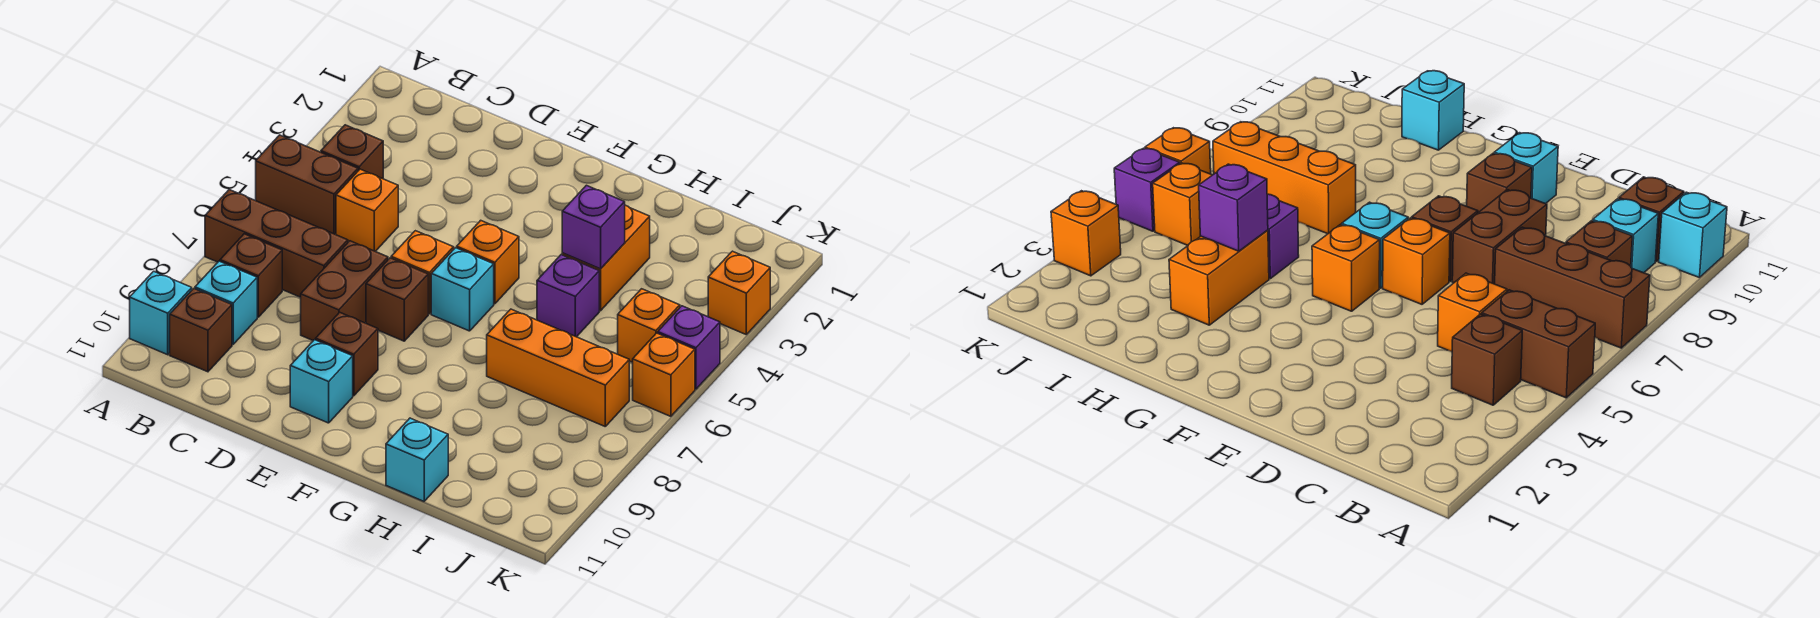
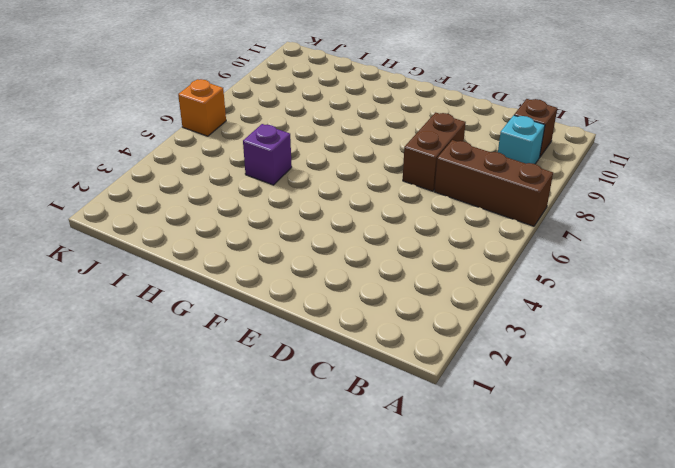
none -> brown brick A5:B5 level 1
none -> cyan brick A10 level 1
none -> brown brick B4 level 1

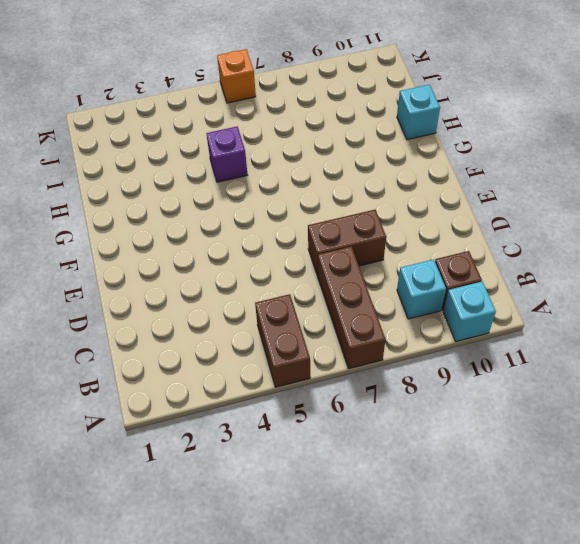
none -> brown brick B4 level 1
none -> brown brick B8 level 1
none -> orange brick C5 level 1

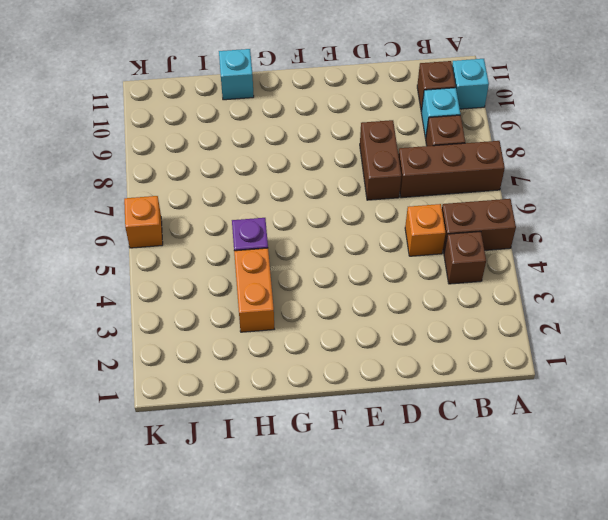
none -> orange brick E6 level 1
none -> brown brick E7 level 1
none -> brown brick E9 level 1

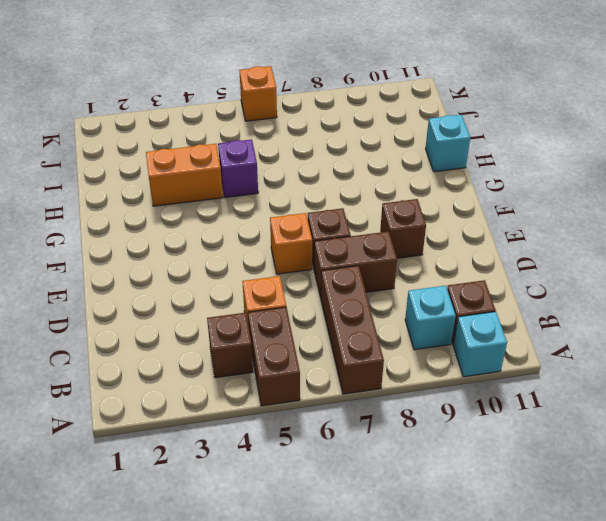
none -> brown brick B8 level 1
none -> cyan brick E10 level 1
none -> orange brick F5 level 1

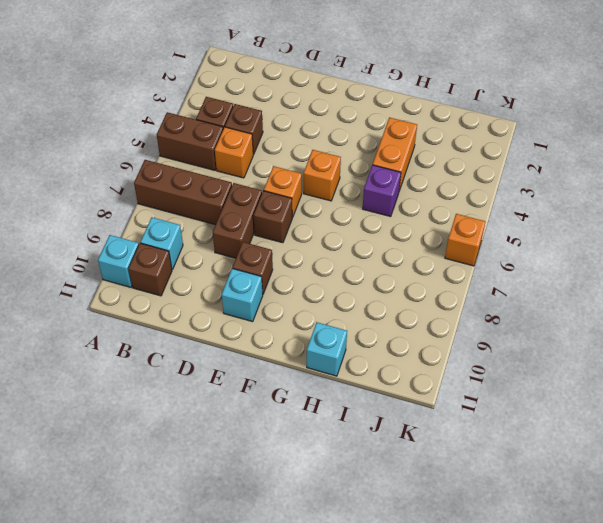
brown brick C4 level 1 -> brown brick B8 level 1
none -> cyan brick F6 level 1
none -> orange brick H7:J7 level 1
none -> orange brick J5 level 1

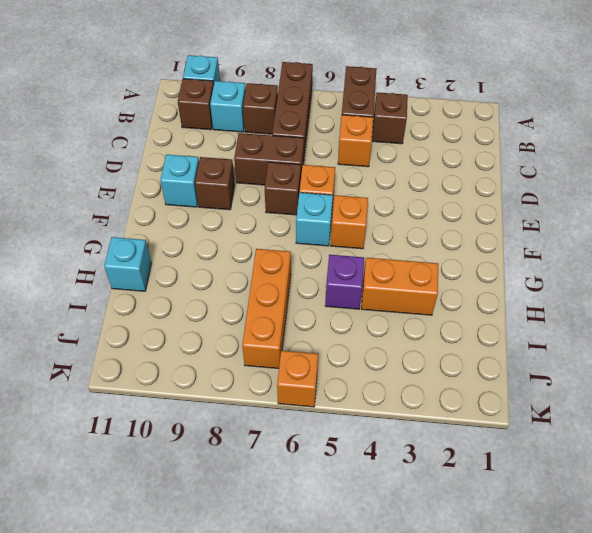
none -> orange brick J5 level 1
none -> orange brick K3 level 1
none -> purple brick K5 level 1

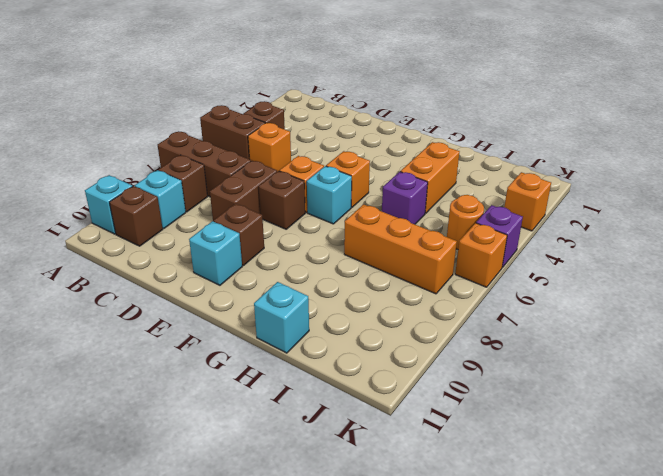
orange round brick J5 level 1 -> orange brick J5 level 1
none -> purple brick H4 level 2

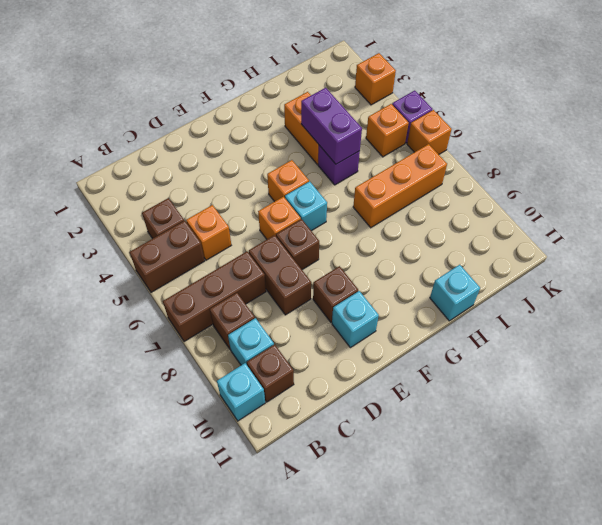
purple brick H4:H5 level 2 -> purple brick H4 level 2

